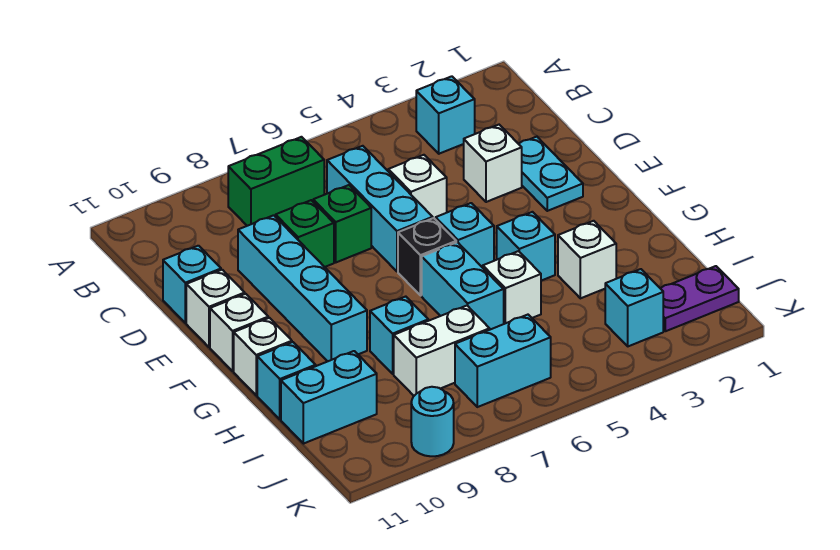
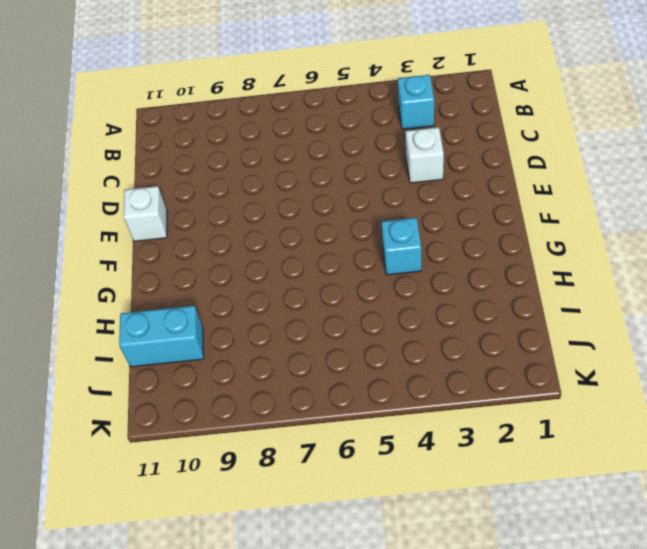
none -> green brick B7:B8 level 1
none -> cyan brick C6:E6 level 1
none -> cyan plate D2:E2 level 1

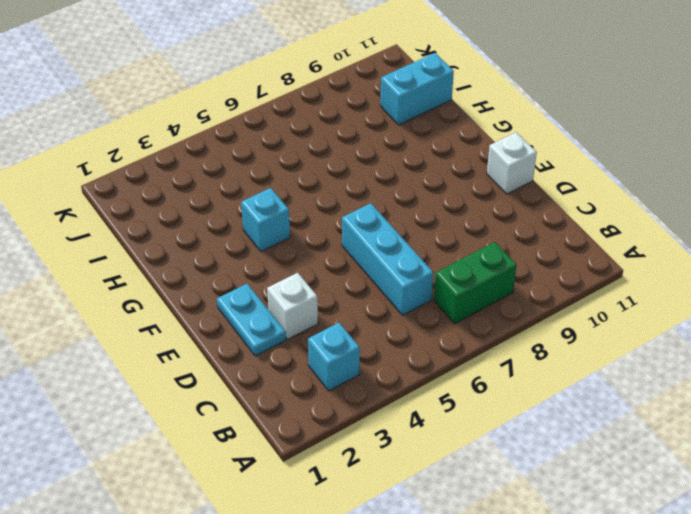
none -> white brick D5 level 1
none -> green brick D7 level 1
none -> green brick D8 level 1

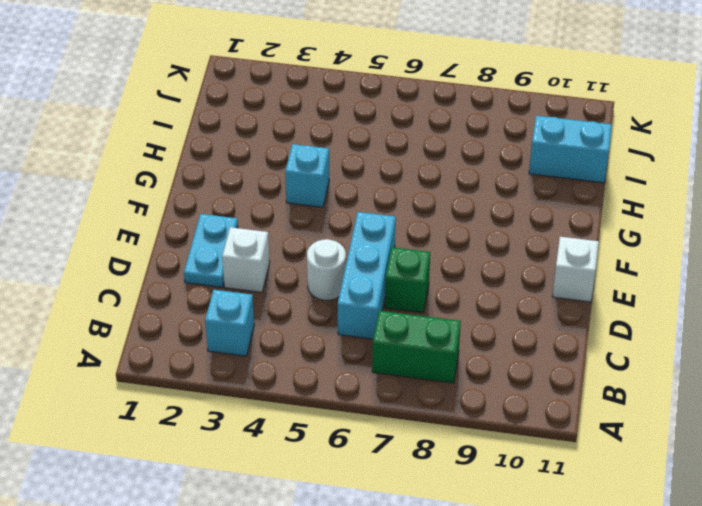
white round brick D5 level 1 -> white brick D5 level 1
none -> green brick D8 level 1
none -> cyan brick D9:G9 level 1
none -> cyan brick D11 level 1

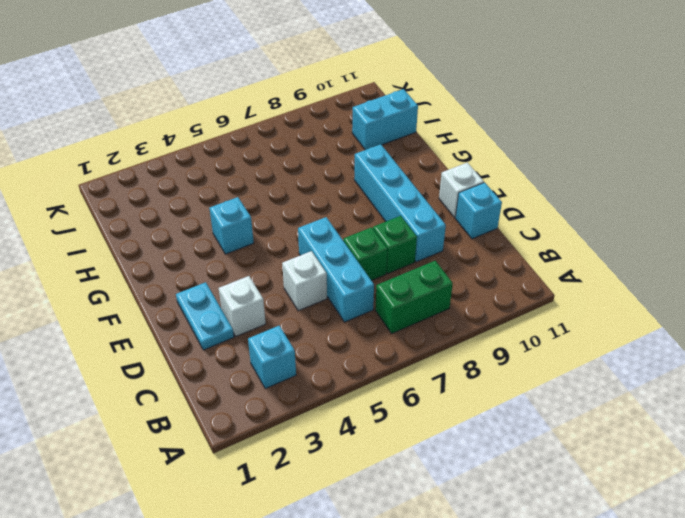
none -> cyan brick F5 level 1
none -> black brick F6 level 1
none -> white brick F11 level 1

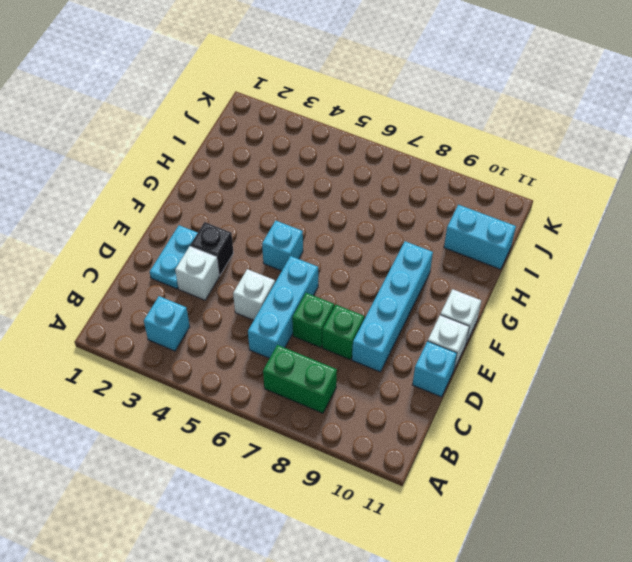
black brick E3 level 1 -> black brick F6 level 1
none -> cyan brick G4 level 1
none -> cyan brick G6:H6 level 1
none -> white brick G11 level 1

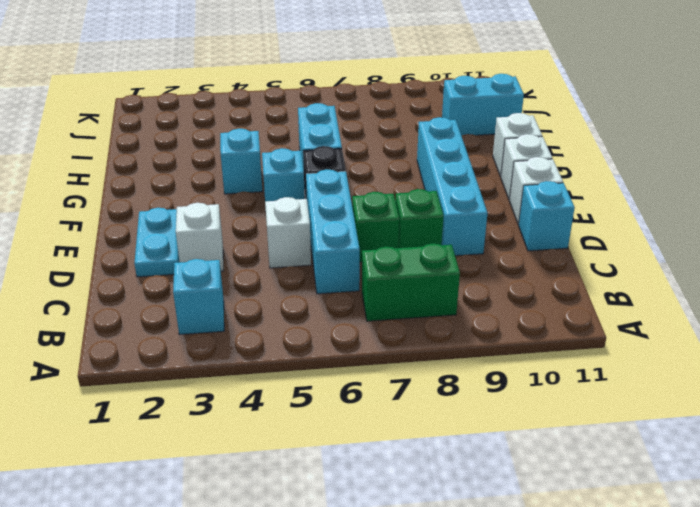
none -> white brick H3 level 1
none -> white brick H5 level 1
none -> cyan brick H8 level 1

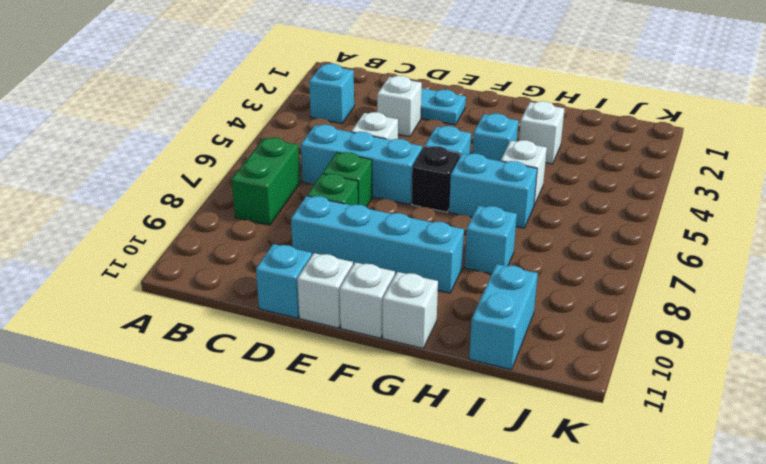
none -> cyan brick H11 level 1
none -> white brick I7:I8 level 1
none -> purple plate J1:J2 level 1

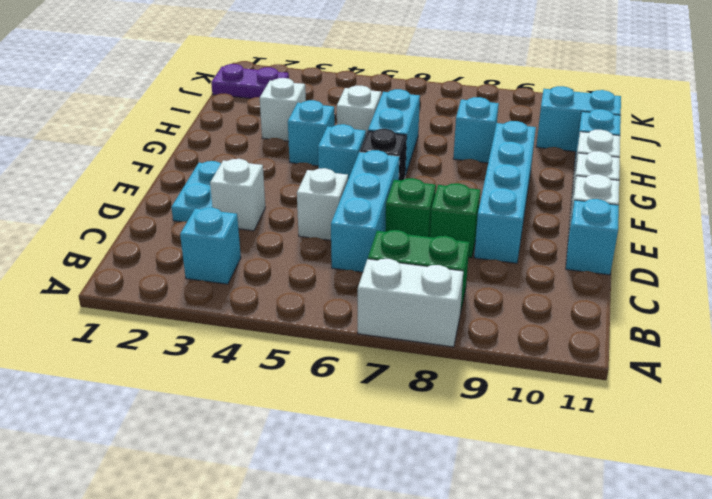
white brick A7:A8 level 1 -> white brick I7:I8 level 1
none -> cyan brick J3 level 1
none -> cyan brick J6:J7 level 1
none -> cyan round brick K9 level 1

